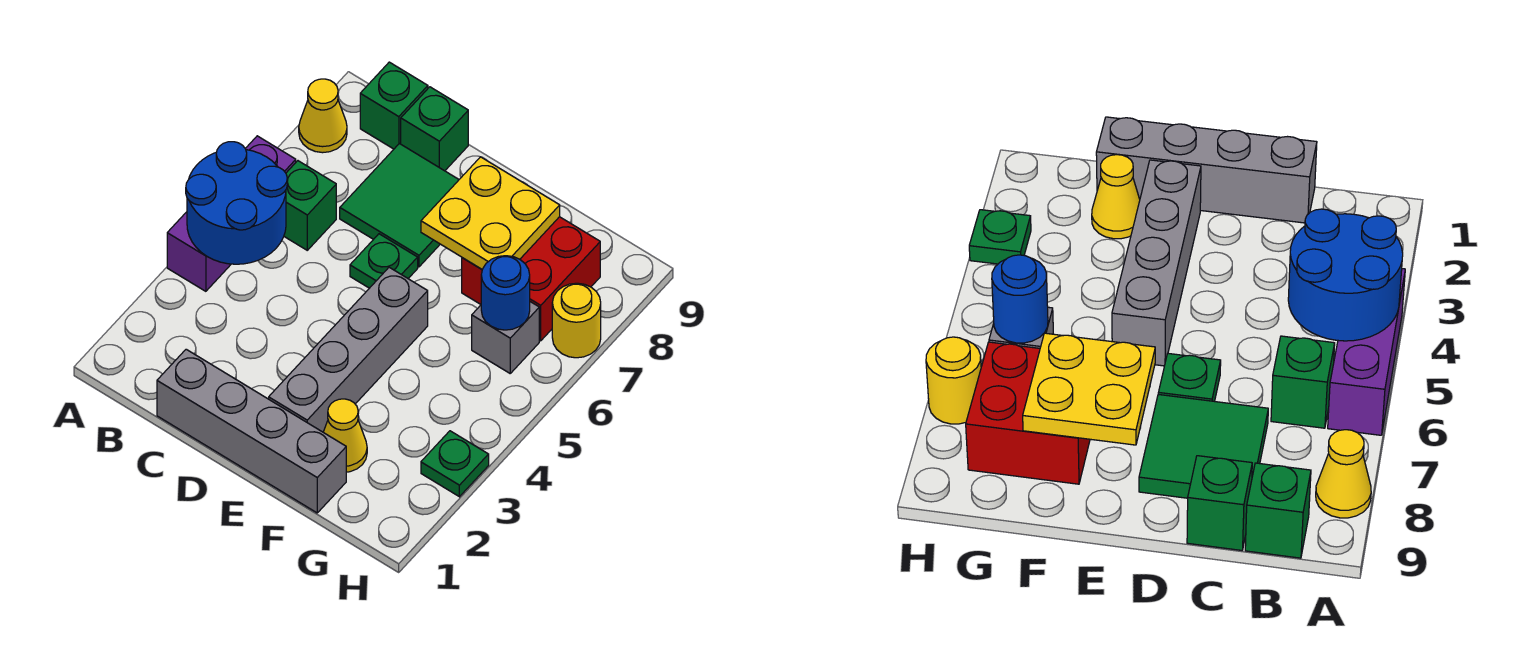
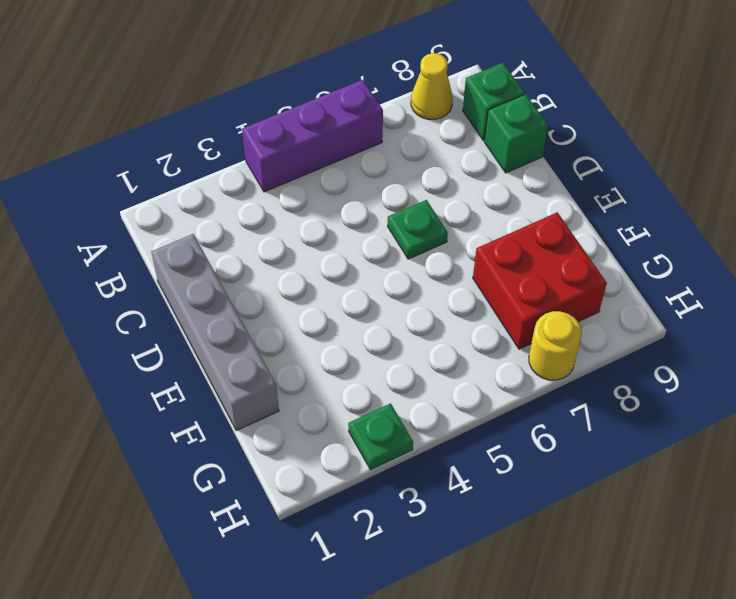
none -> green brick B6 level 1
none -> green tile C7:D8 level 1
none -> grey brick E2:E5 level 1

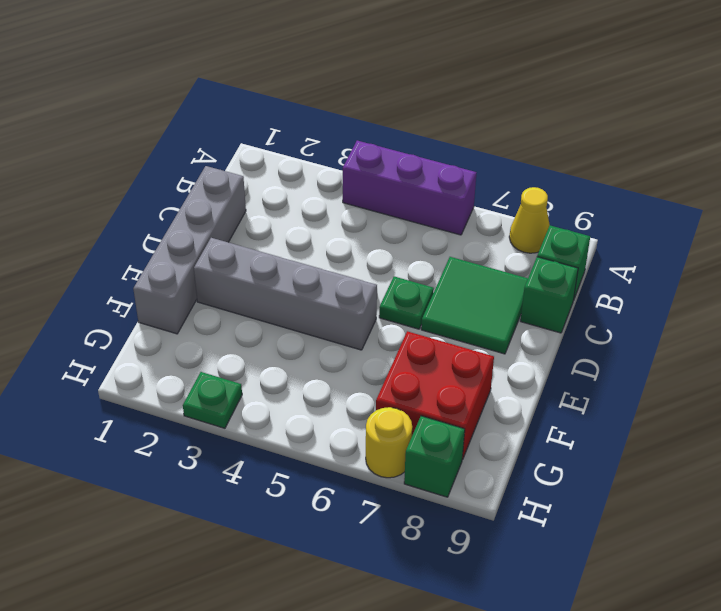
green brick H8 level 1 -> green brick B6 level 1
none -> yellow cone F2 level 1
none -> grey brick G6 level 1
none -> blue round brick A4:B5 level 2

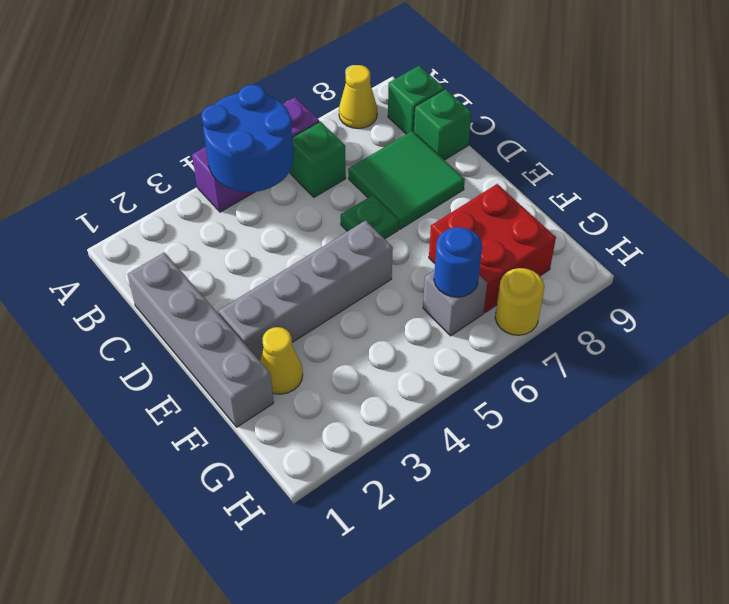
none -> green plate H3 level 1
none -> yellow plate E7:F8 level 2

